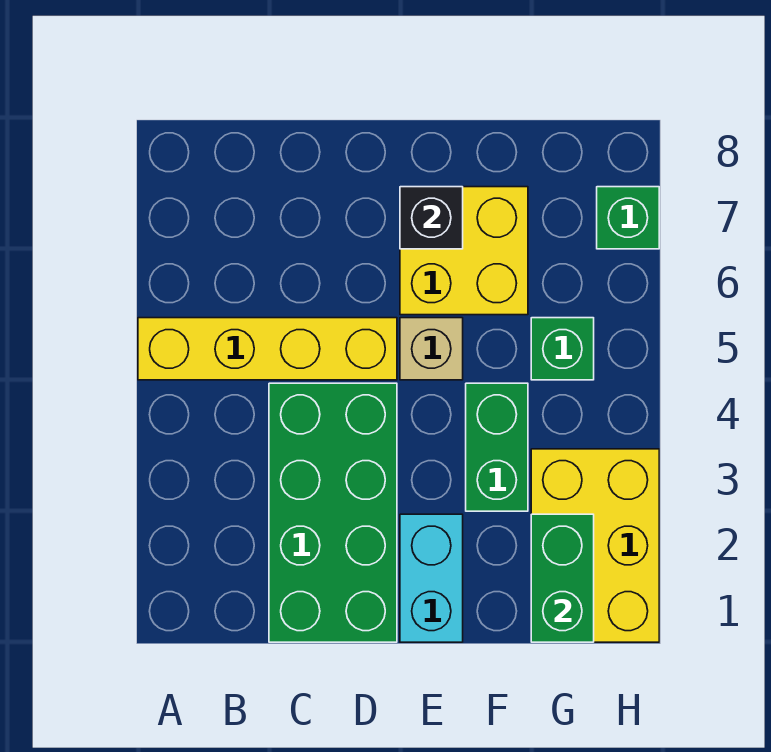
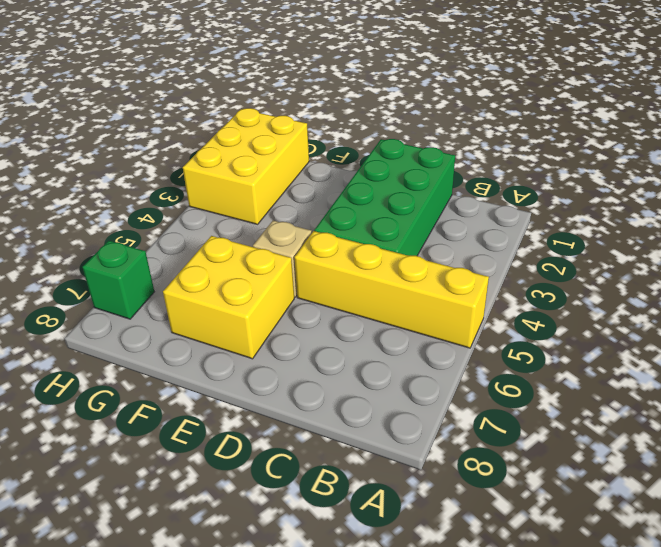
none -> cyan brick E1:E2 level 1
none -> green brick F3:F4 level 1

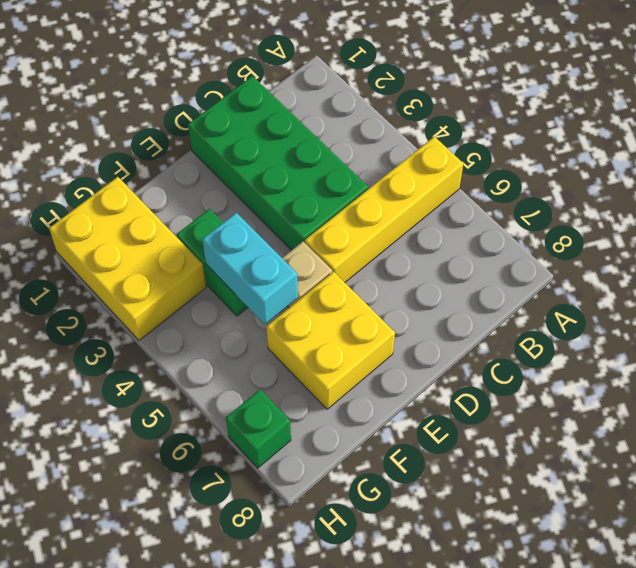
cyan brick F4:F5 level 2 -> cyan brick E1:E2 level 1
none -> green brick G5 level 1
none -> black brick E7 level 2

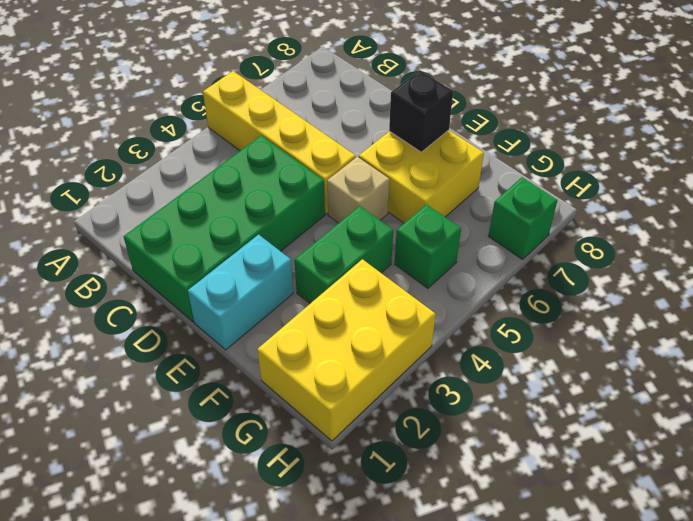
none -> green brick G1:G2 level 2

